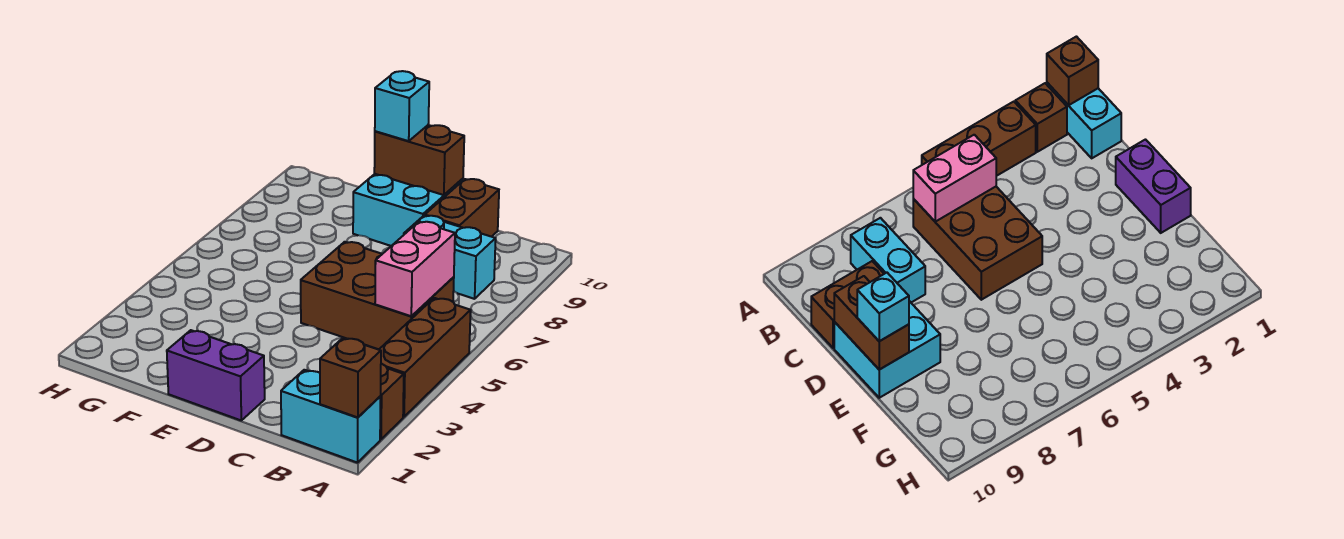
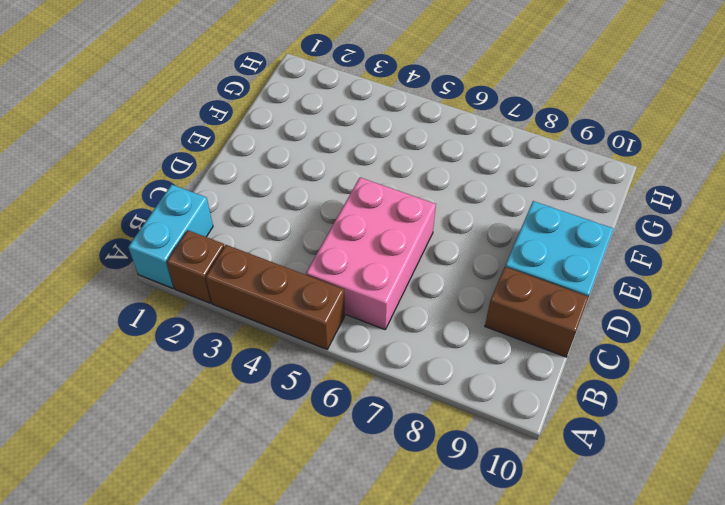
pink brick B5:D6 level 1 -> brown brick B5:D6 level 1
none -> cyan brick B8:C8 level 1
none -> purple brick D1:E1 level 1
none -> brown brick A1 level 2

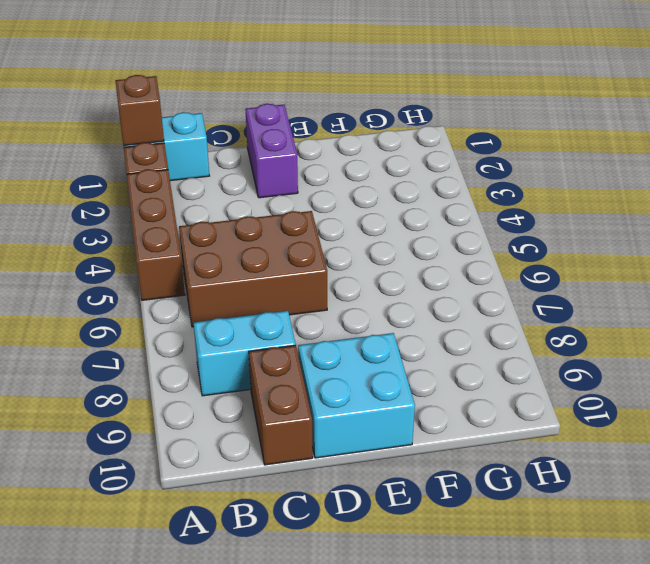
purple brick D1:D2 level 1 -> purple brick D1:E1 level 1
none -> pink brick B5:B6 level 2
none -> brown brick D10:E10 level 2
none -> cyan brick E10 level 3

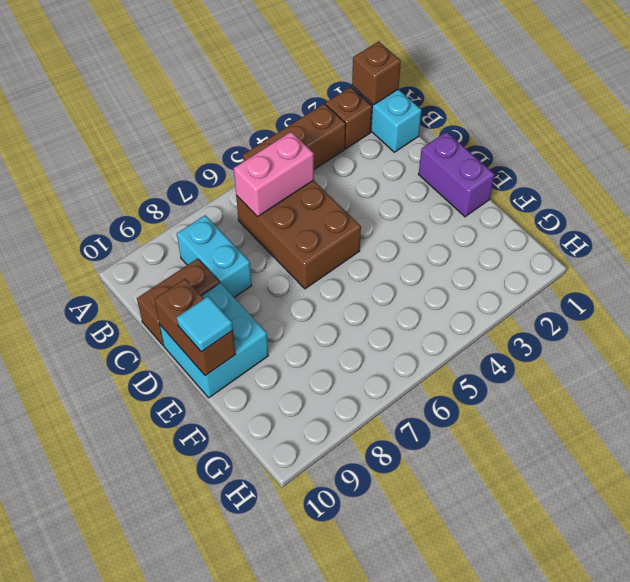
cyan tile E10 level 3 -> cyan brick E10 level 3

